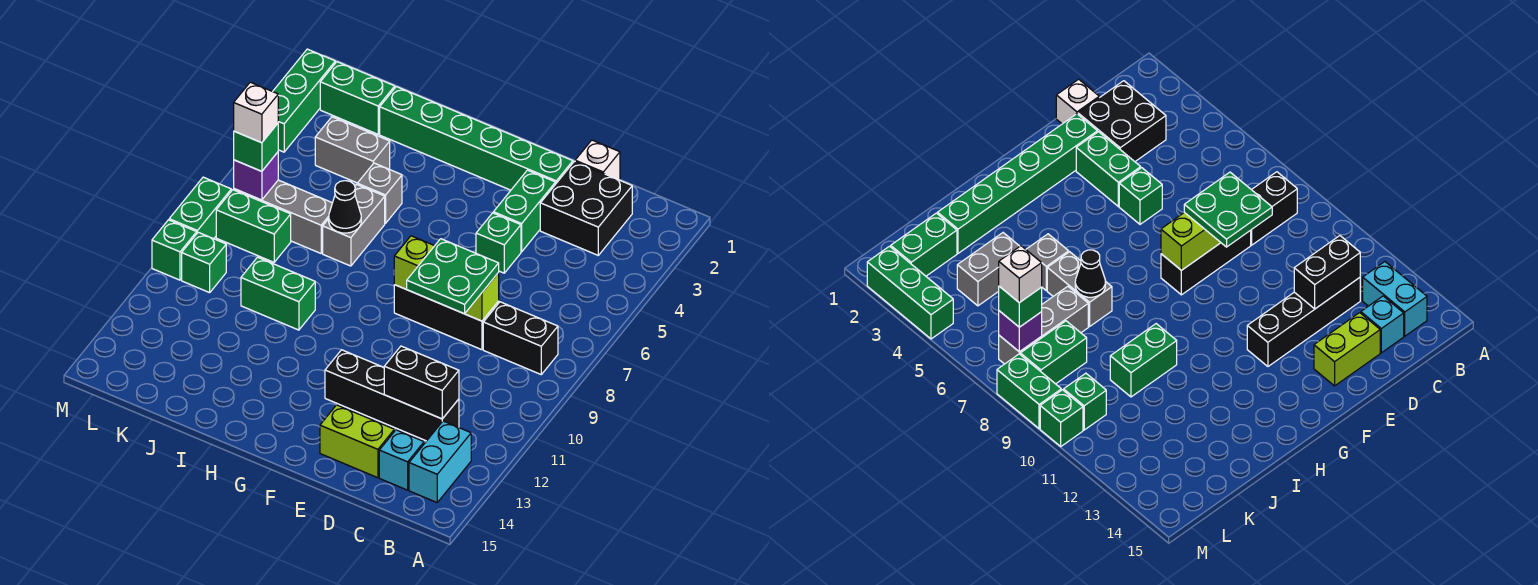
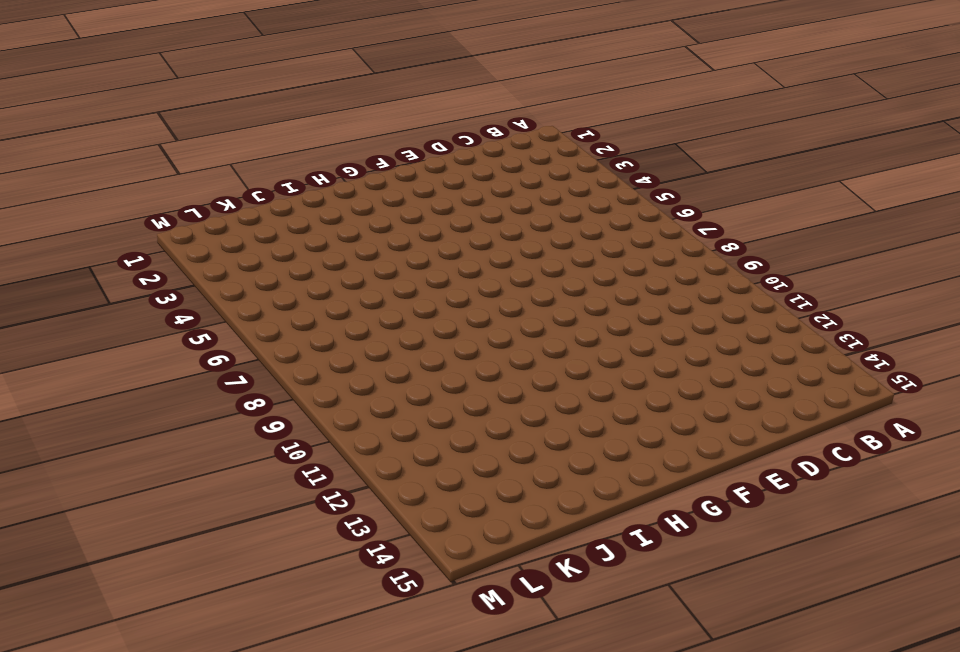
none -> black brick B8:C8 level 1
none -> cyan brick B13:B14 level 1
none -> black brick C2:D3 level 1

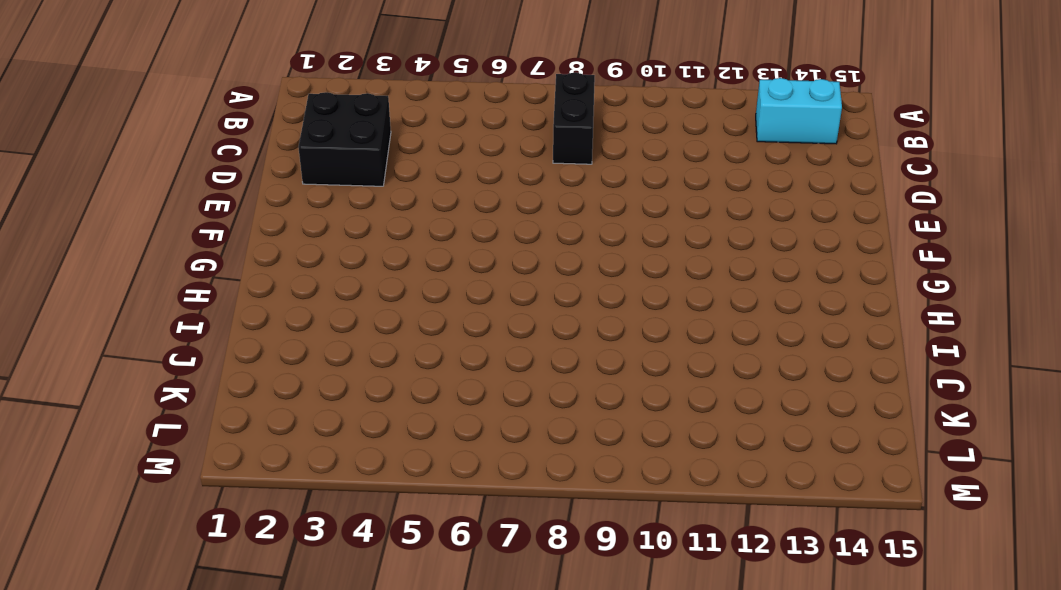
none -> black brick C12:F12 level 1
none -> cyan brick C14 level 1
none -> white brick D1 level 1

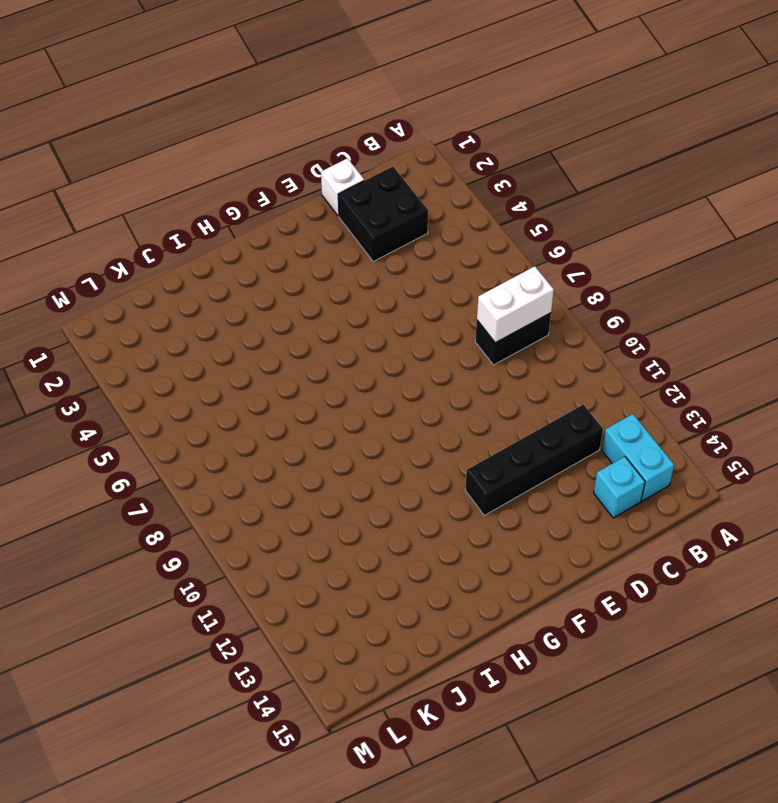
white brick B8:C8 level 2 -> none
none -> black brick D8:F8 level 1
none -> lime brick D14:E14 level 1
none -> green brick E2:J2 level 1

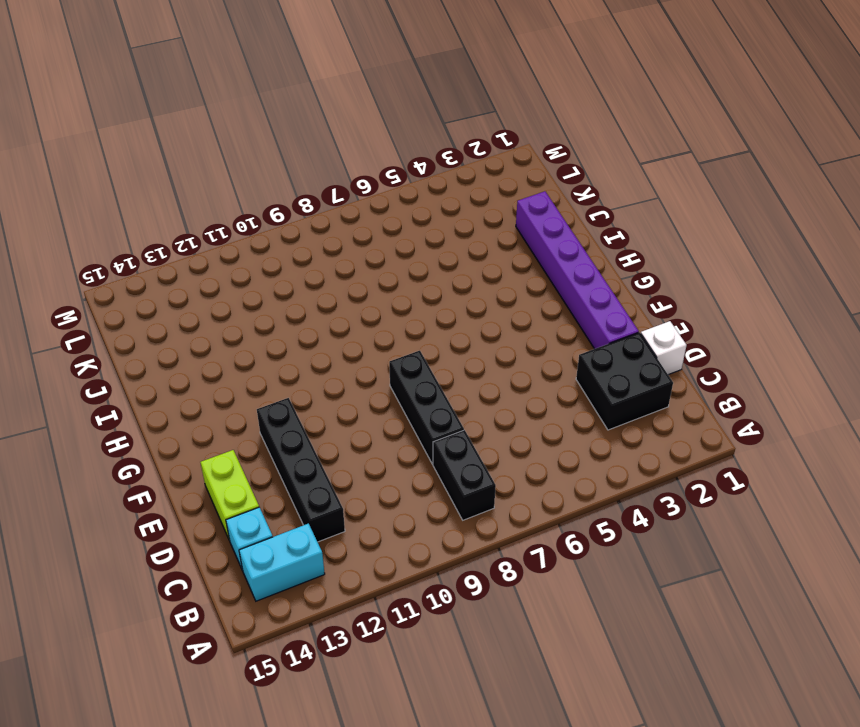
purple brick E2:J2 level 1 -> green brick E2:J2 level 1
none -> green brick E3:E4 level 1
none -> green brick E5 level 1
none -> grey brick I5 level 1

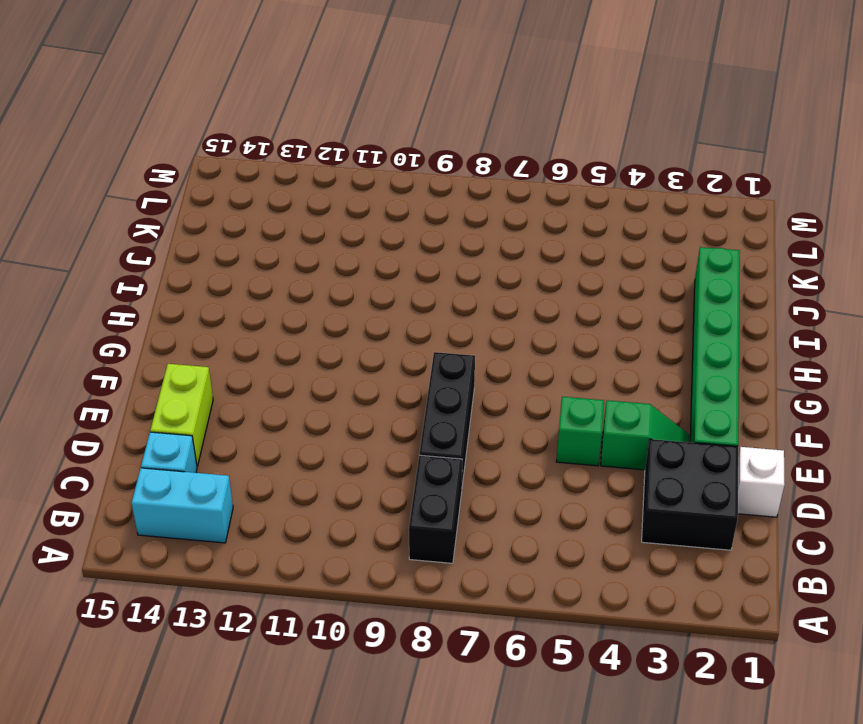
green slope E3:E4 level 1 top 4 -> green brick E3:E4 level 1
none -> black brick C12:F12 level 1
none -> grey brick I5 level 1
none -> grey brick I6:I7 level 1

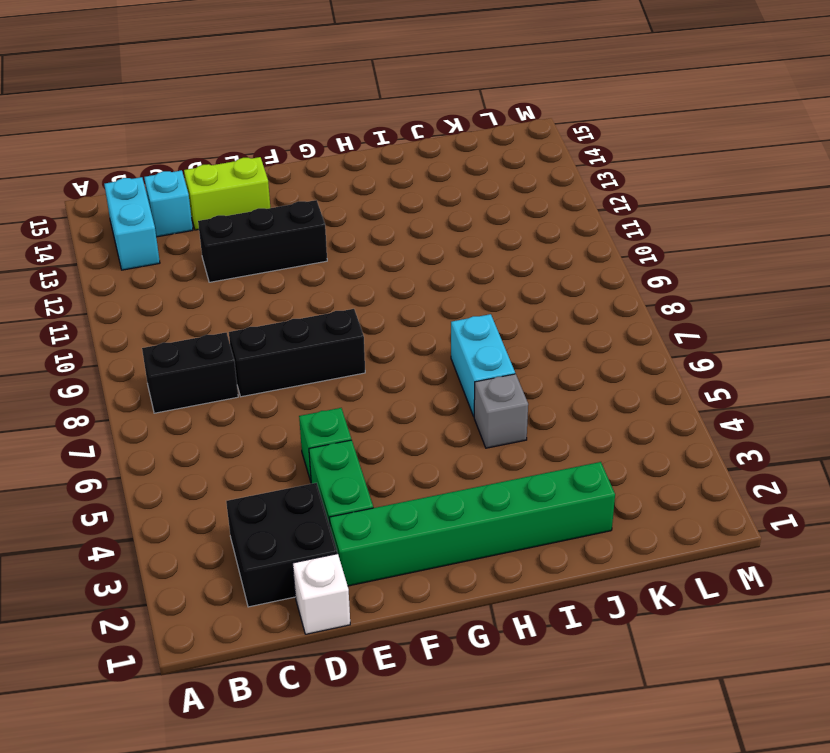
black brick D12:F12 level 1 -> black brick C12:F12 level 1
cyan brick I6:I7 level 1 -> grey brick I6:I7 level 1
none -> green brick I10:J10 level 1
none -> grey brick J4:K4 level 1
none -> grey brick J7:L7 level 1

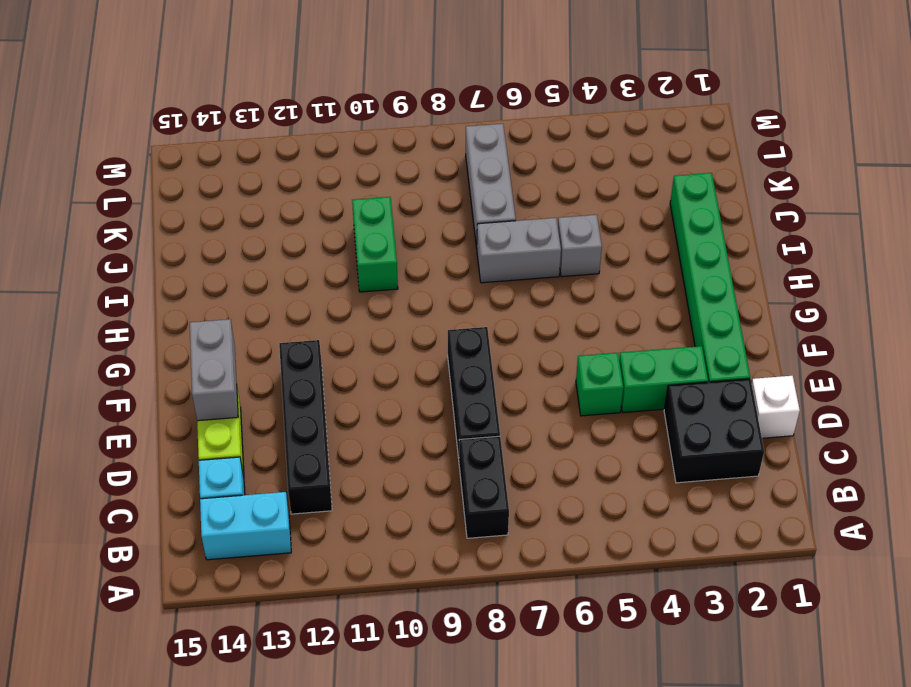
grey brick E14:F14 level 2 -> grey brick J4:K4 level 1
none -> green brick K2:L2 level 1
none -> green brick K8:L8 level 1
none -> green brick L10 level 1

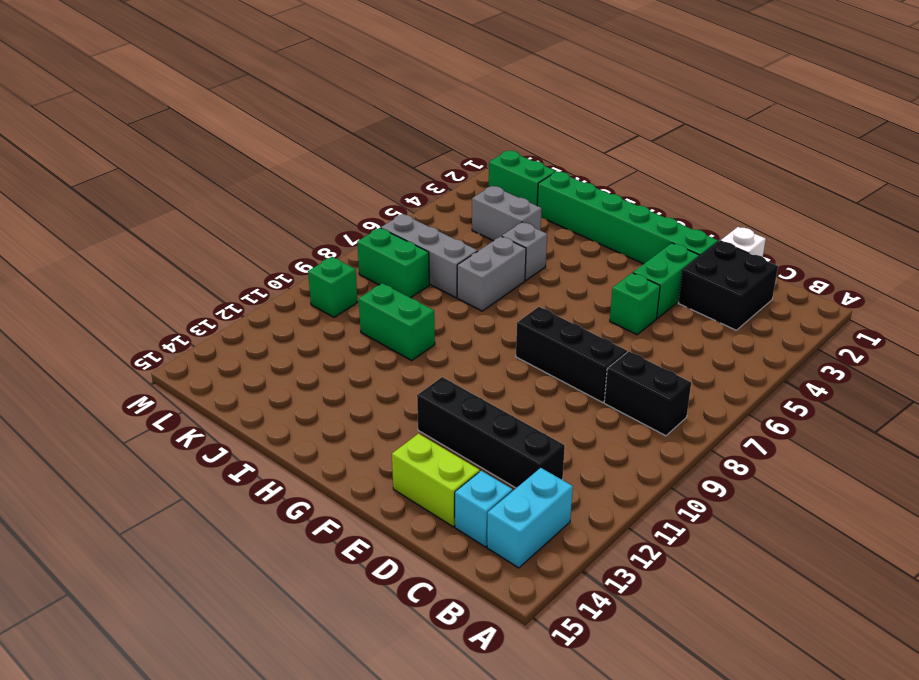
none -> green brick M2:M4 level 1
none -> green brick M8:M9 level 1
none -> green brick M10 level 1

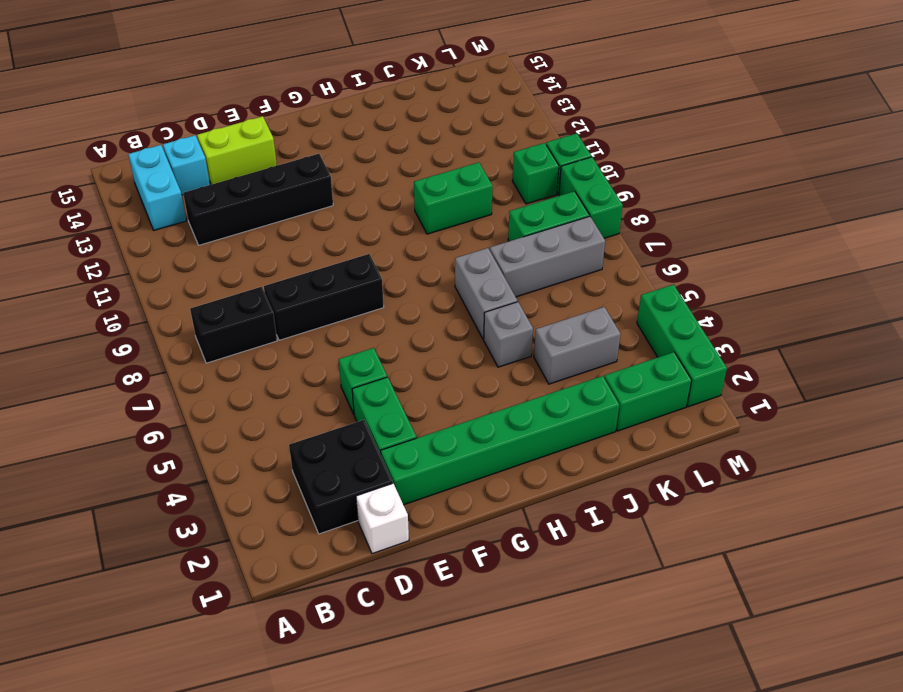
none -> black brick C12:D12 level 2
none -> lime brick D8:F8 level 2
none -> black cone I7 level 2

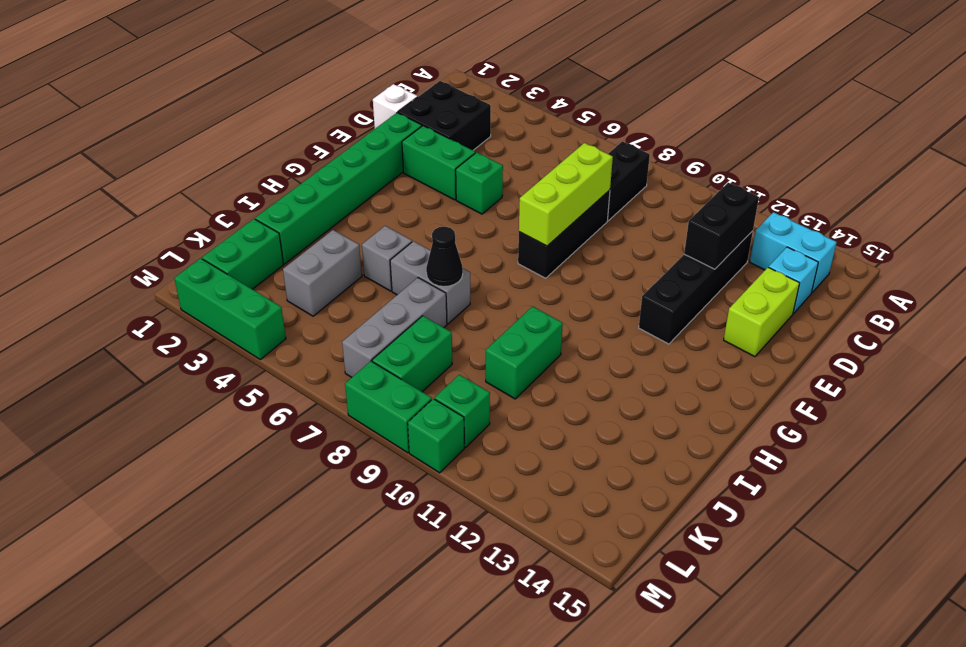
none -> purple brick L7 level 2
none -> green plate D8:E9 level 3
none -> green brick L7 level 3

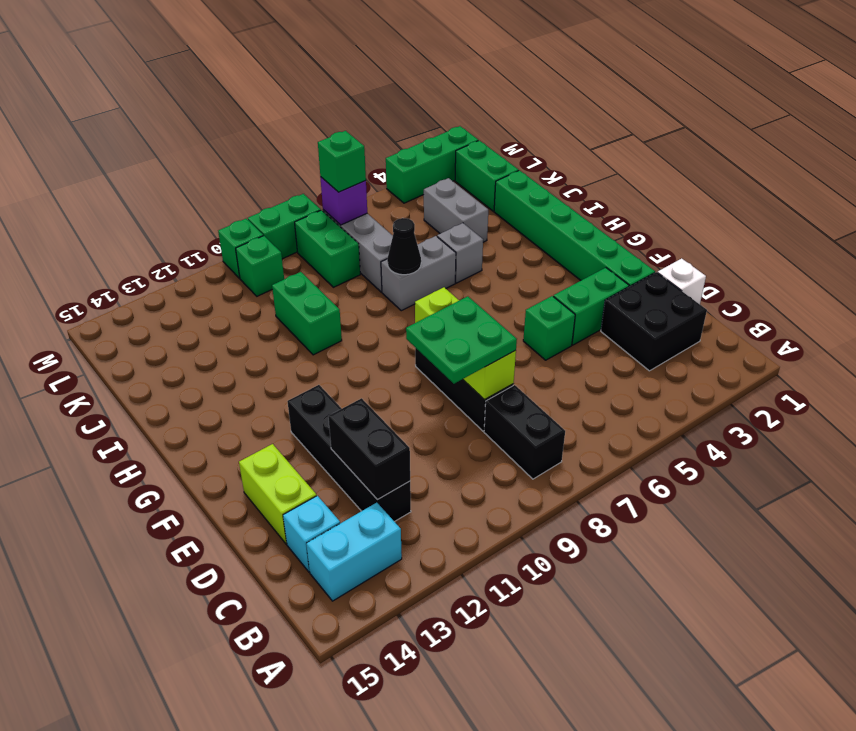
none -> white brick L7 level 4

